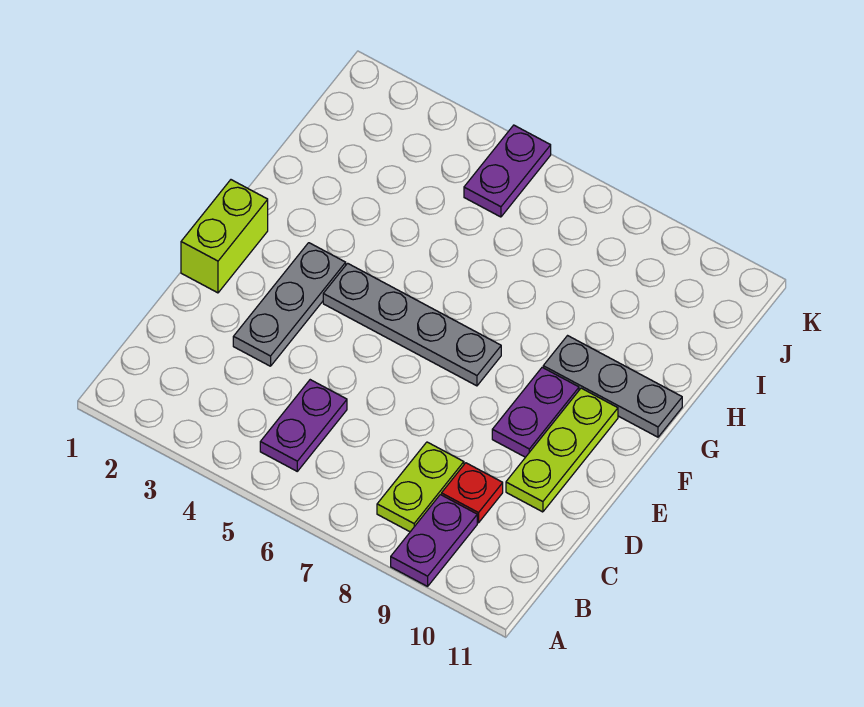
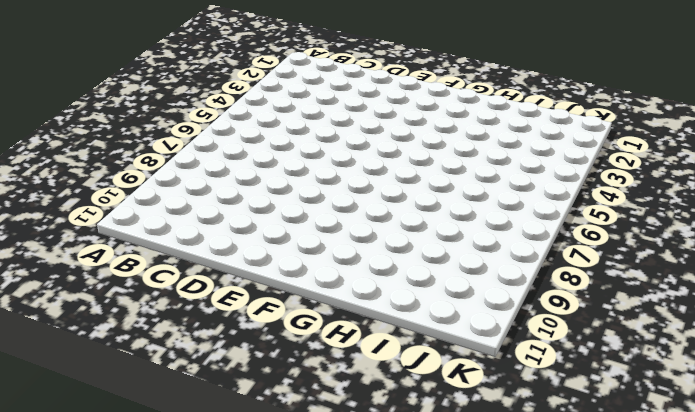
none -> purple plate A9:B9 level 1
none -> purple plate B5:C5 level 1

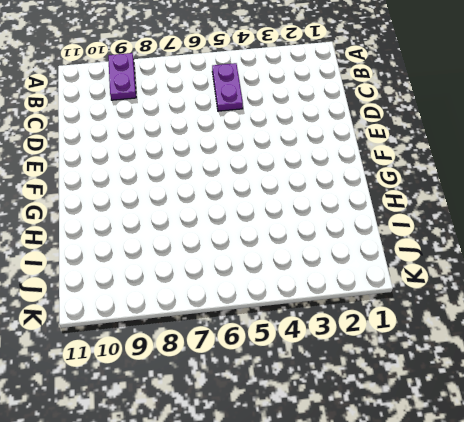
none -> lime plate B8:C8 level 1
none -> red plate C9 level 1

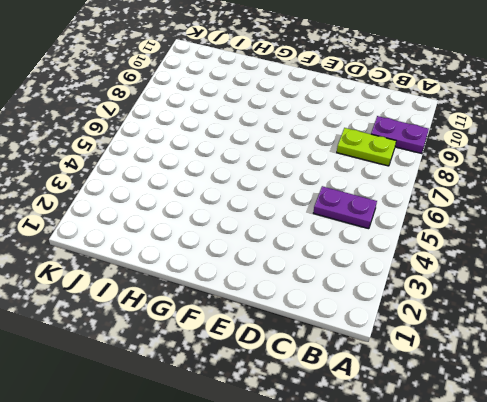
none -> red plate C9 level 1
none -> grey plate D3:F3 level 1

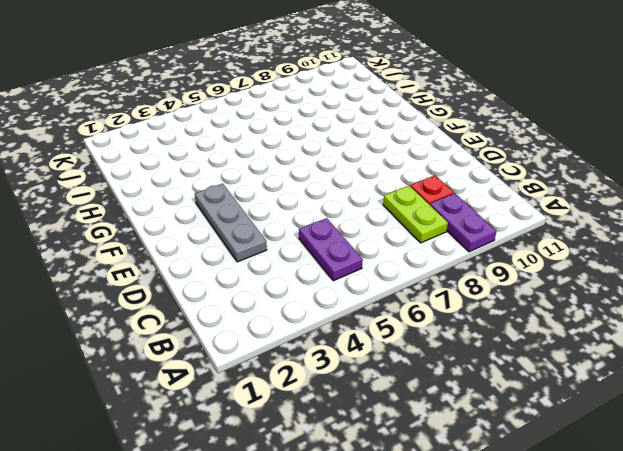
none -> lime plate D10:F10 level 1
none -> lime brick E1:F1 level 1

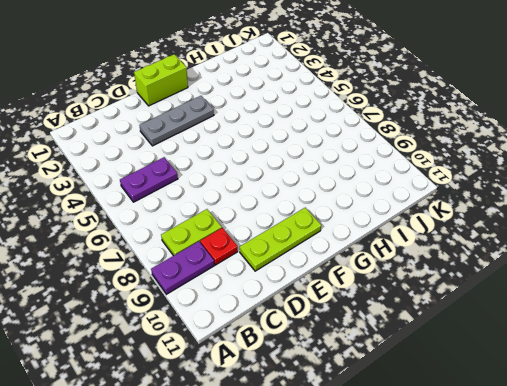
none -> purple plate E9:F9 level 1
none -> grey plate F4:F7 level 1

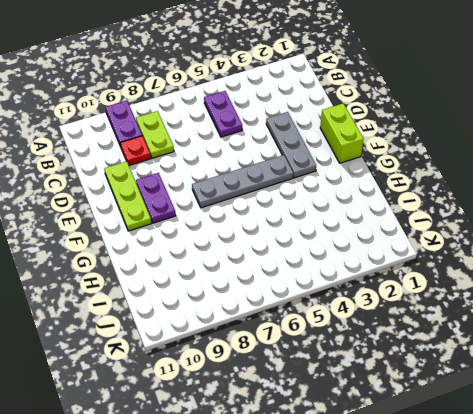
none -> grey plate G9:G11 level 1
none -> purple plate J5:K5 level 1

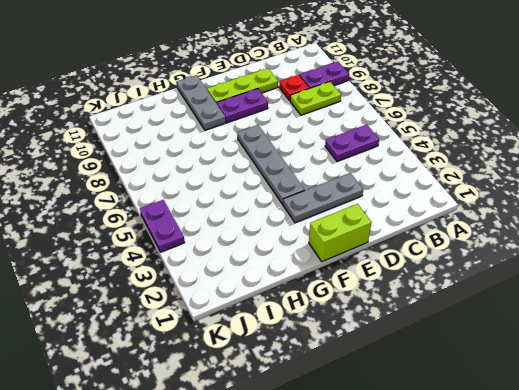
purple plate K4:K5 level 1 -> purple plate J5:K5 level 1

